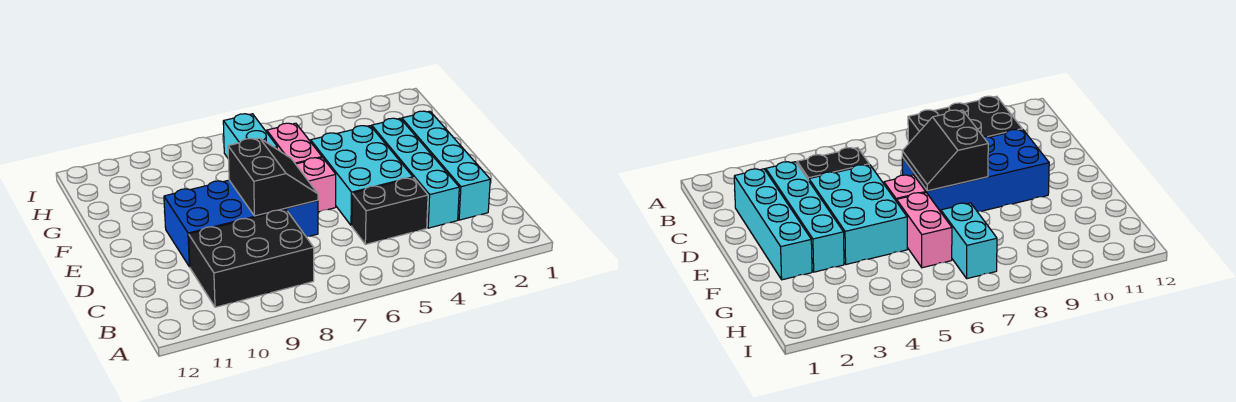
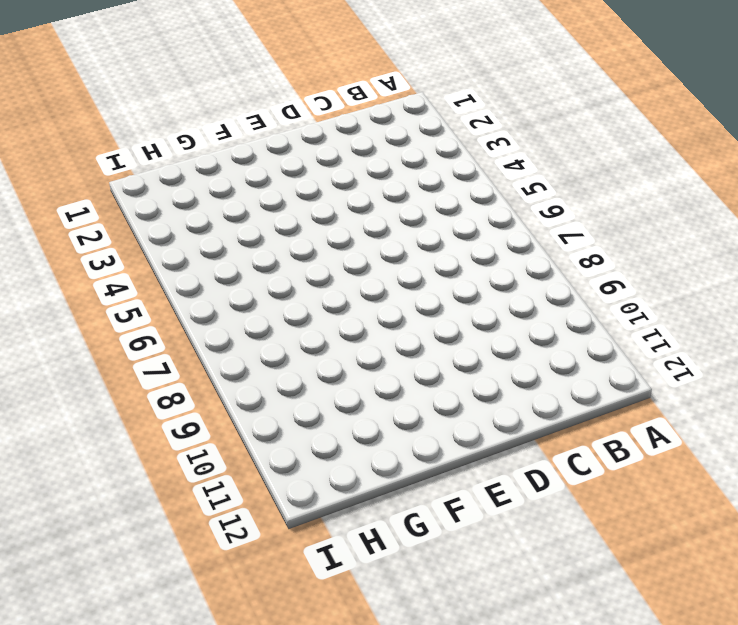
none -> black brick B8:C10 level 1
none -> cyan brick C2:F2 level 1

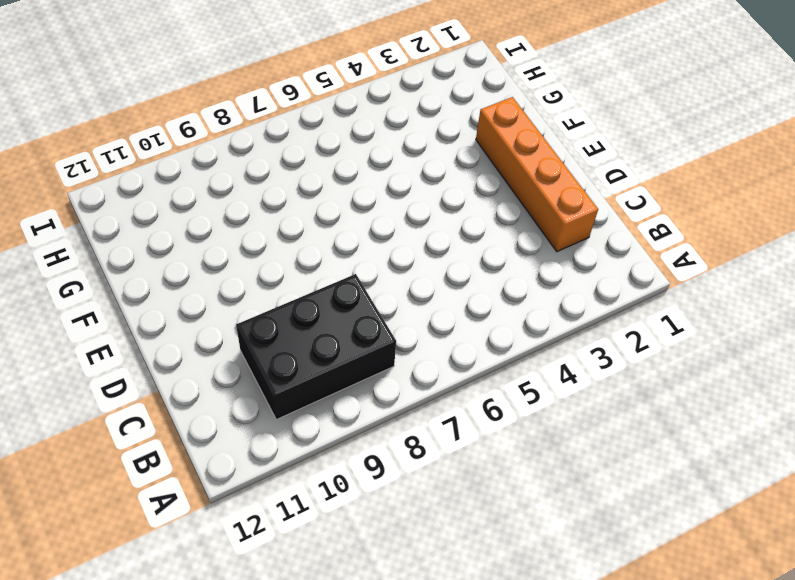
orange brick C2:F2 level 1 -> cyan brick C2:F2 level 1
none -> cyan brick C3:F3 level 1
none -> black brick C4:C5 level 1

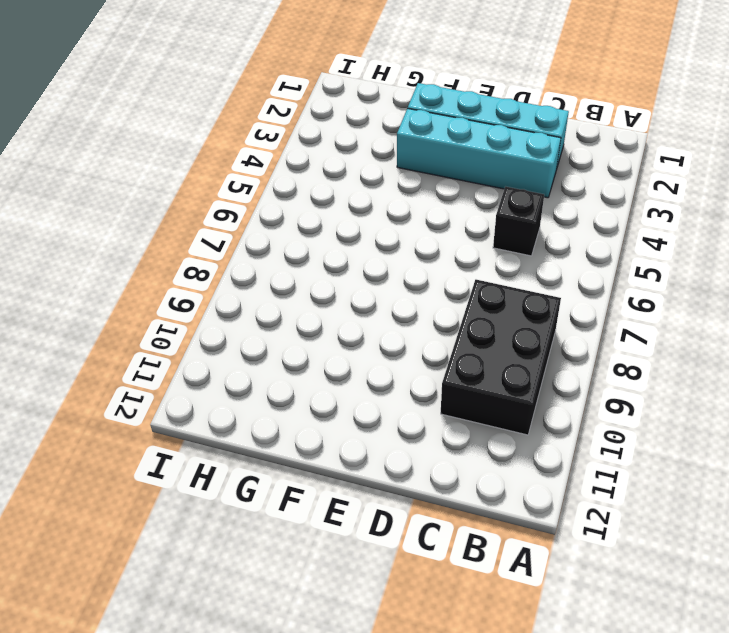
black brick C5 level 1 -> black brick C4:C5 level 1
none -> cyan brick D4:F5 level 1
none -> blue brick D7:E10 level 1

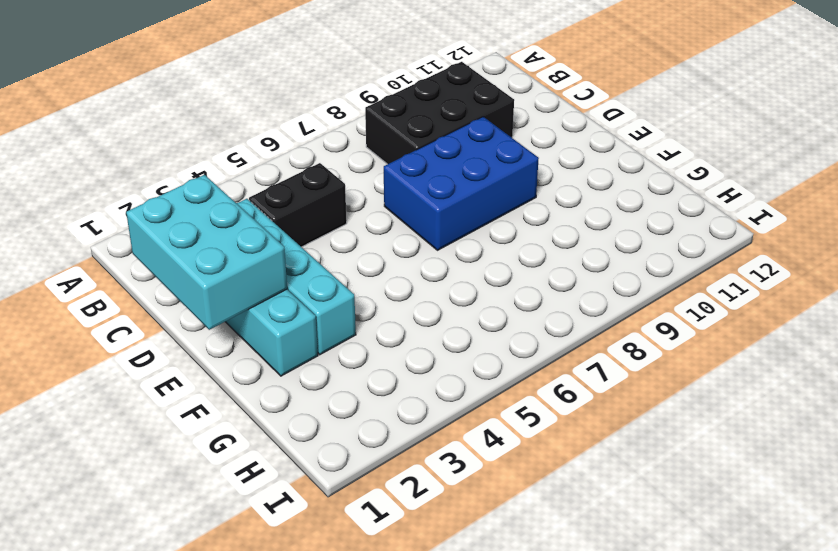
cyan brick C1:E2 level 2 -> cyan brick D4:F5 level 1
blue brick D7:E9 level 1 -> blue brick D7:E10 level 1
none -> pink brick E6 level 1
none -> pink brick F6:G6 level 1

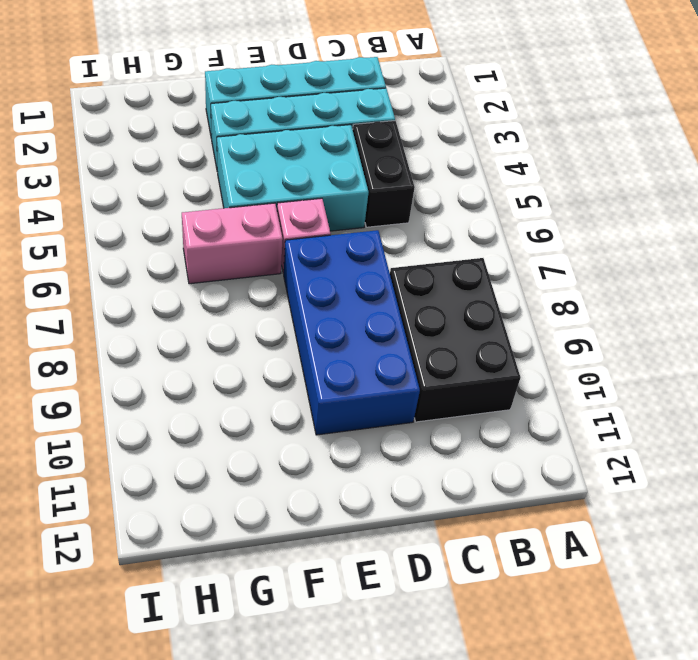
none -> cyan brick G7:H7 level 1
none -> black slope D7:E8 level 2 top 8

